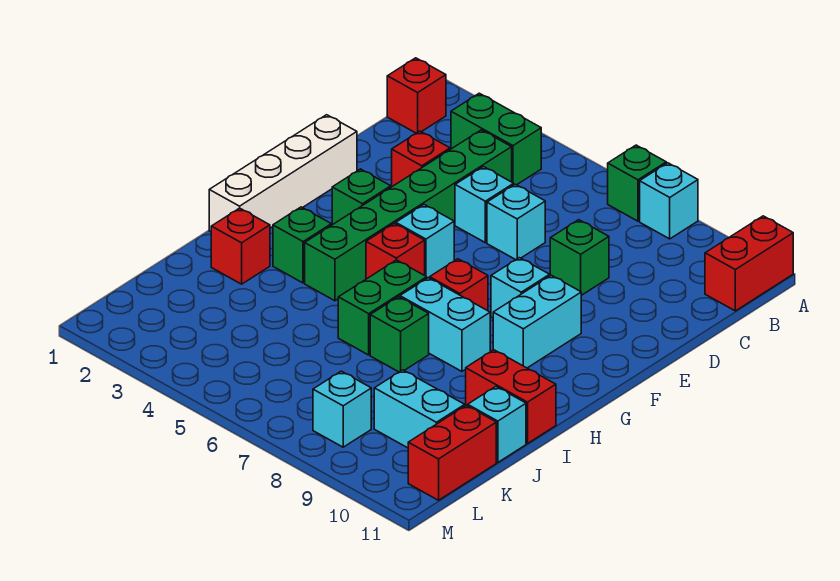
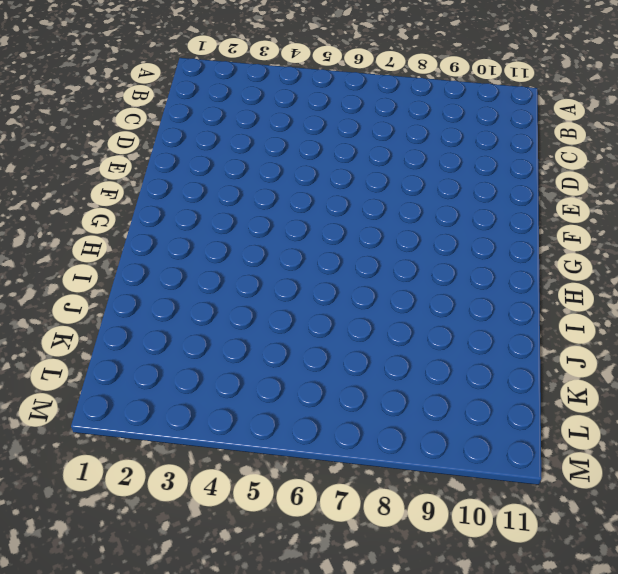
none -> green brick A7 level 1
none -> cyan brick A8 level 1
none -> red brick A11:B11 level 1

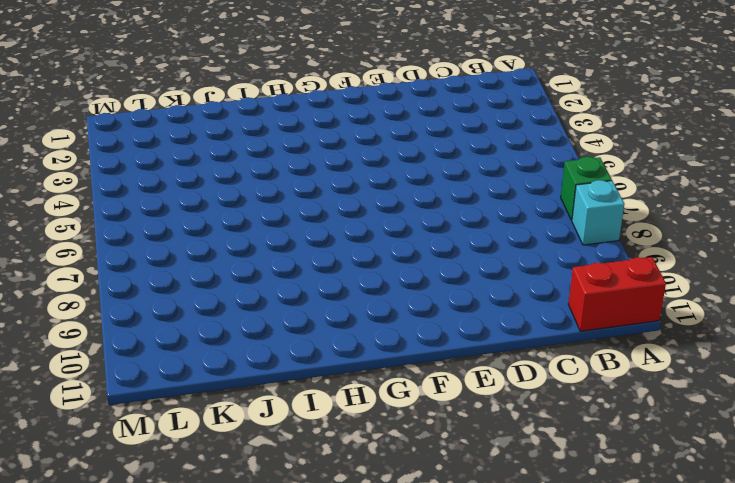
none -> red brick B1 level 1
none -> green brick B3:B4 level 1
none -> green brick C4:H4 level 1

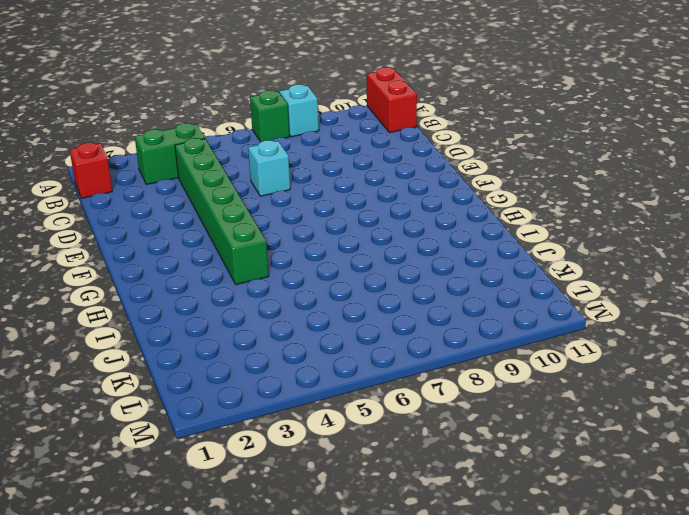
none -> red brick D3 level 1
none -> cyan brick D5 level 1
none -> green brick D8 level 1

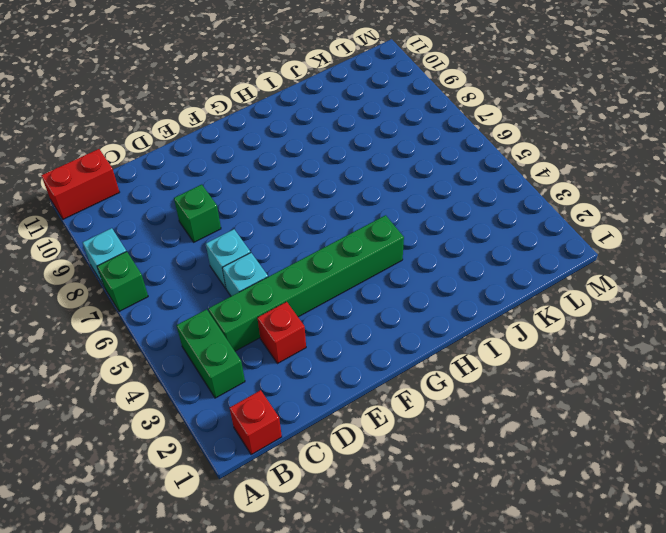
none -> white brick E1:H1 level 1
none -> green brick F3 level 1
none -> cyan brick F5 level 1

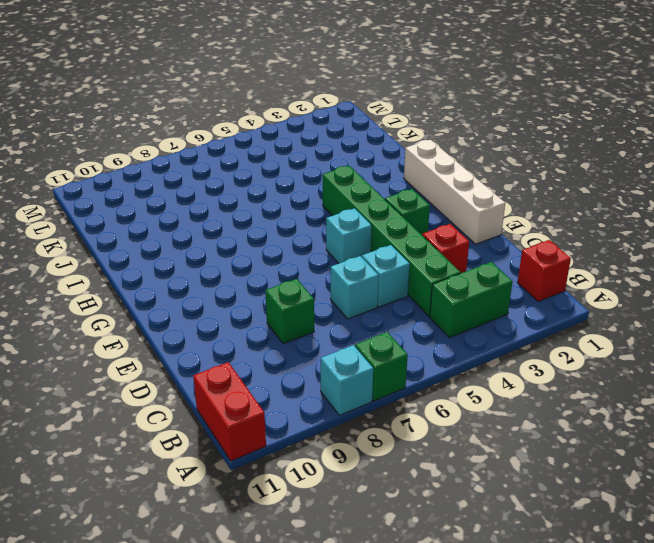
none -> cyan brick F8 level 1
none -> cyan brick F9:G9 level 1
none -> red brick G5 level 1

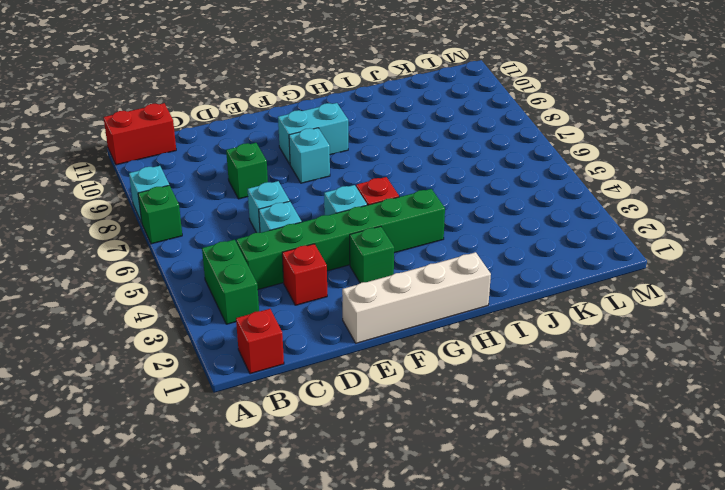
none -> red brick G7 level 1
none -> green brick H3 level 1
none -> green brick H6:I6 level 1

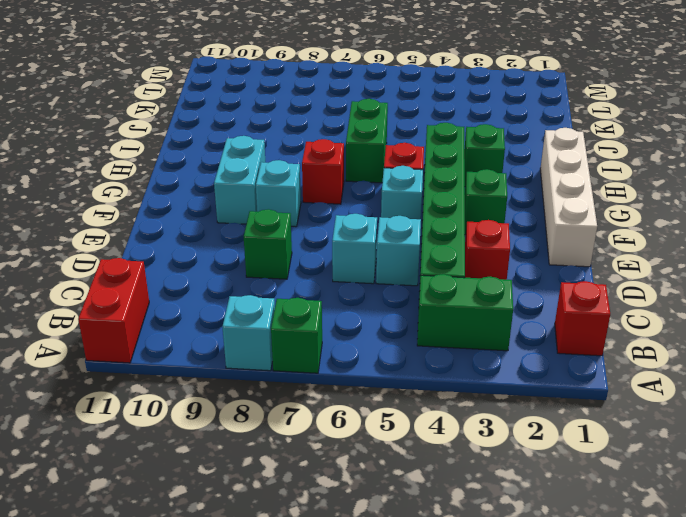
none -> cyan brick H7:H8 level 1
none -> red brick I2 level 1
none -> green brick I7 level 1

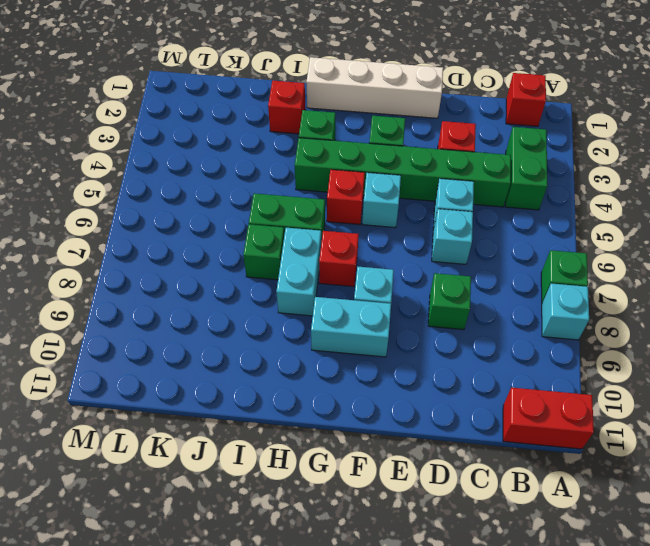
none -> red brick I10:I11 level 1
none -> cyan brick J11 level 1
none -> cyan brick K9:K10 level 1

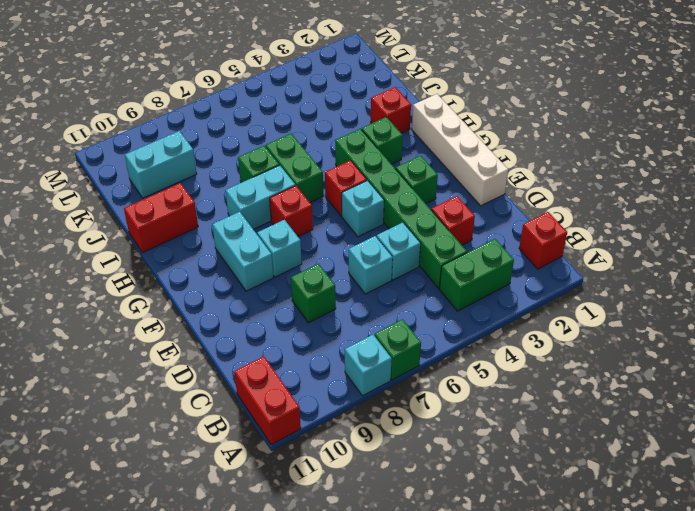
none -> cyan brick J11 level 1
none -> red brick K11:L11 level 1
none -> cyan brick L8 level 1

